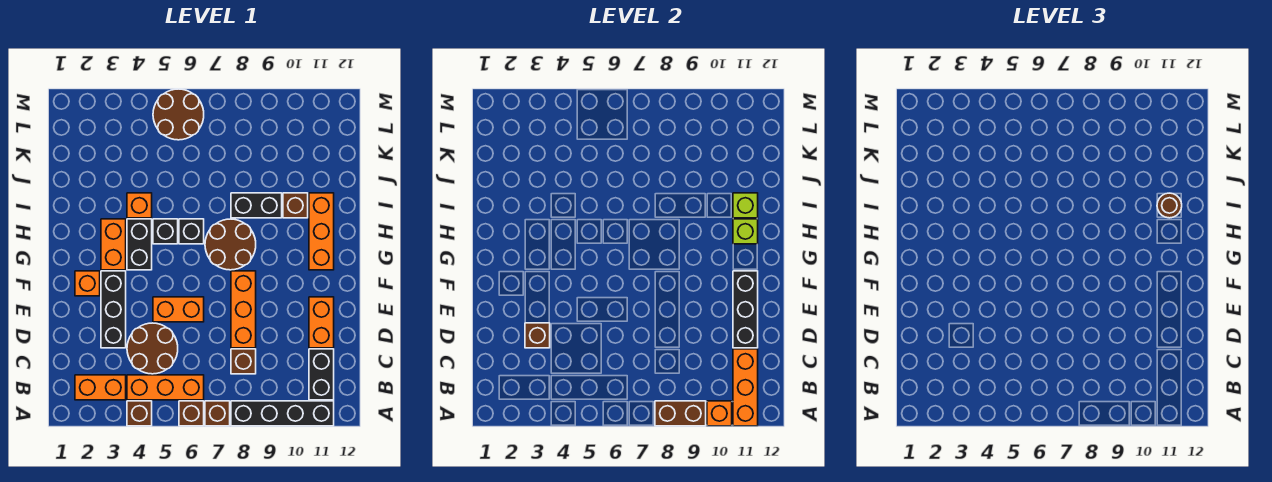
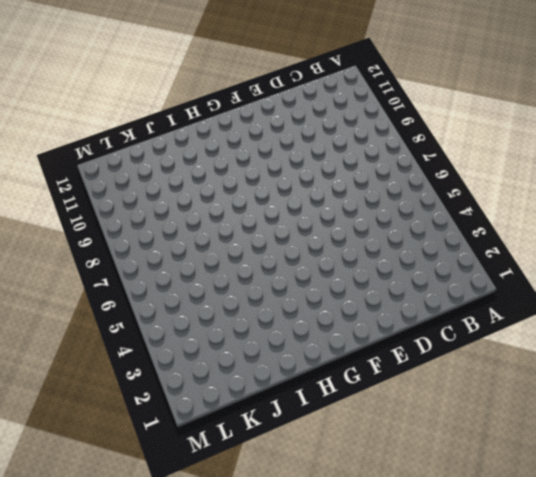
none -> brown brick A4 level 1
none -> brown brick A6 level 1
none -> brown brick A7 level 1
none -> black brick A8:A11 level 1

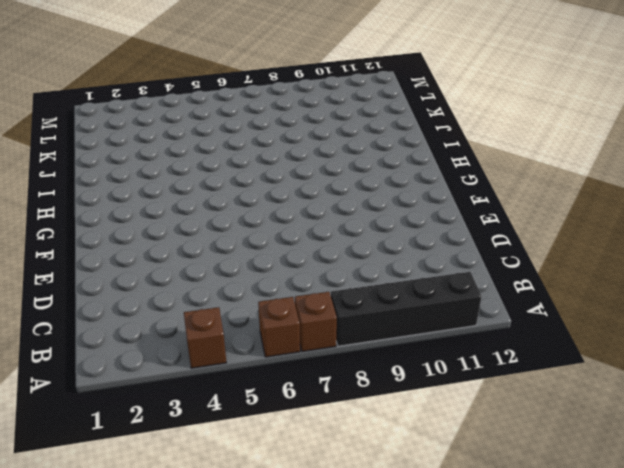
none -> orange brick B2:B3 level 1
none -> orange brick B4:B6 level 1
none -> black brick B11:C11 level 1
none -> brown round brick C4:D5 level 1

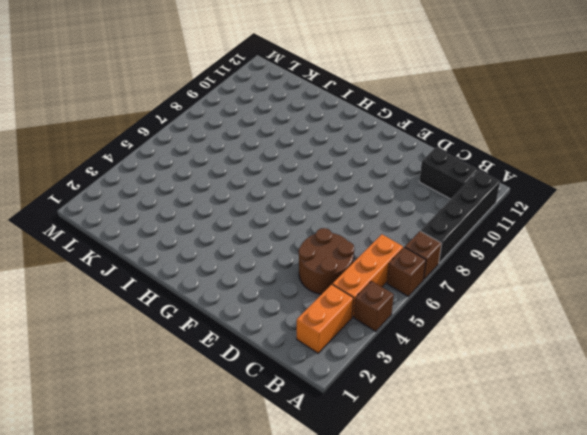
none -> brown brick C8 level 1
none -> black brick D3:F3 level 1
none -> orange brick D8:F8 level 1
none -> orange brick D11:E11 level 1

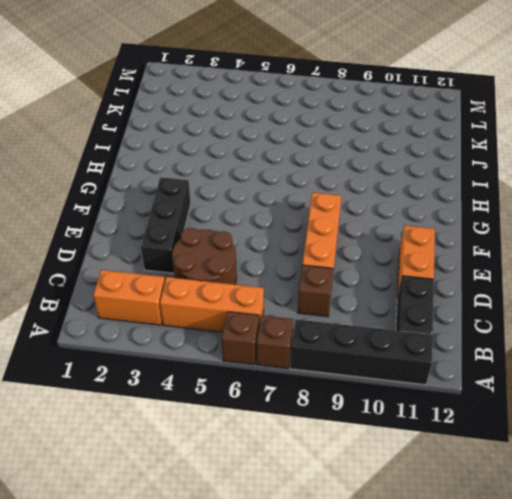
none -> brown brick A4 level 1
none -> orange brick E5:E6 level 1
none -> orange brick F2 level 1
none -> orange brick G3:H3 level 1

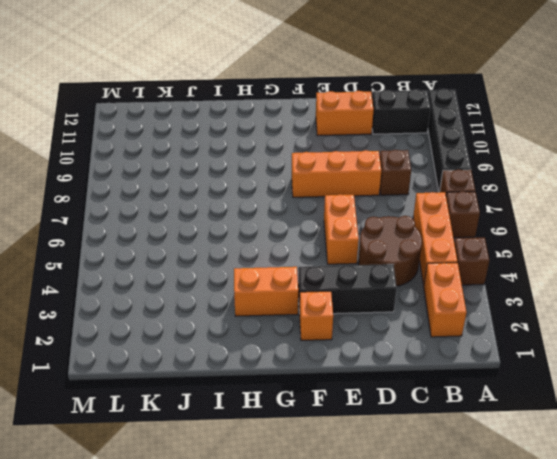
none -> black brick G4:H4 level 1
none -> brown round brick G7:H8 level 1
none -> orange brick G11:I11 level 1
none -> black brick H5 level 1

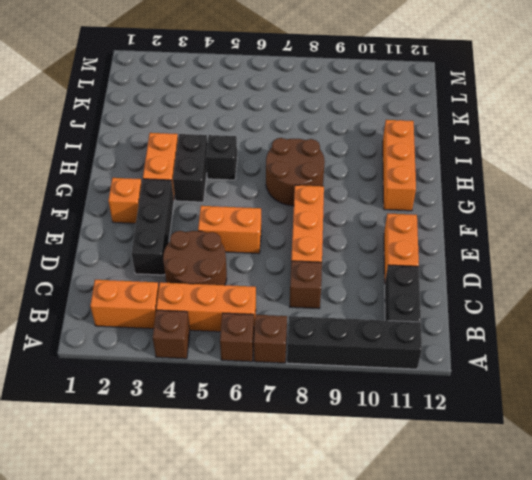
none -> black brick H6 level 1
none -> orange brick I4 level 1
none -> black brick I8:I9 level 1
none -> brown brick I10 level 1

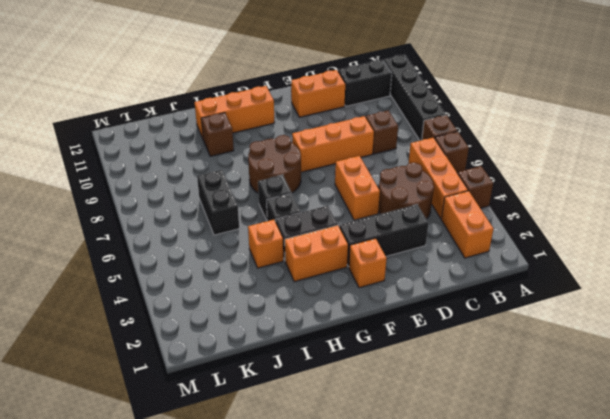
black brick J6:J7 level 1 -> black brick I8:I9 level 1
none -> brown round brick L5:M6 level 1
none -> brown brick A8:A9 level 2
none -> orange brick A10 level 2
none -> orange brick A11:C11 level 2

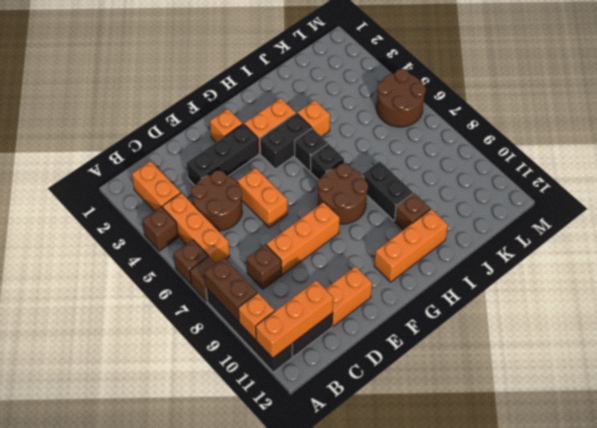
none -> brown brick D3 level 2
none -> black brick D11:F11 level 2
none -> lime brick H11 level 2
none -> lime brick I11 level 2

